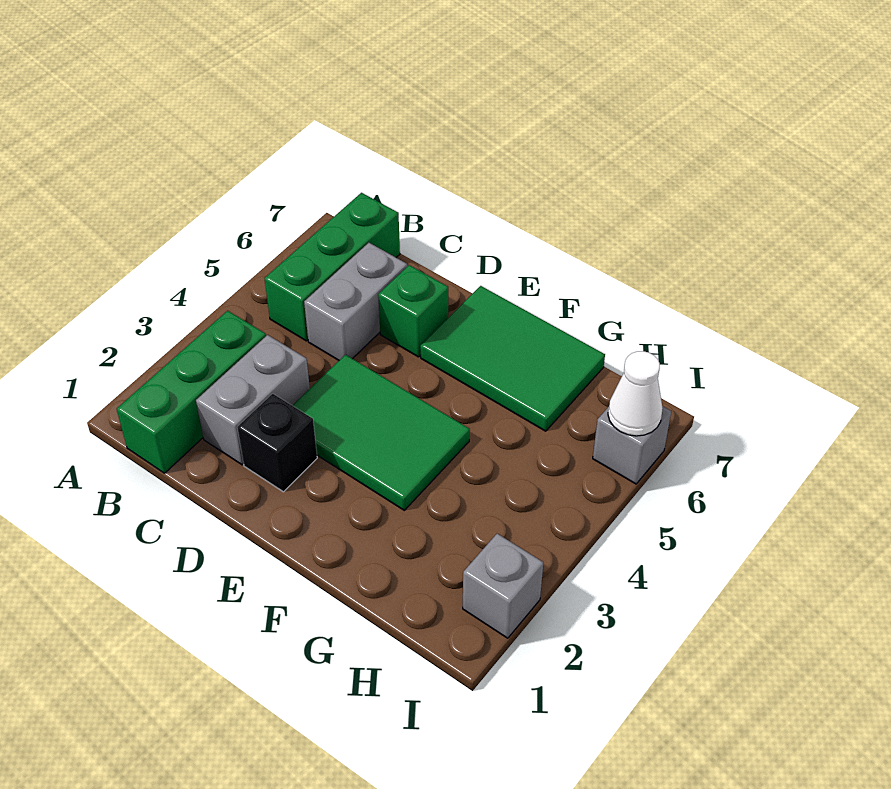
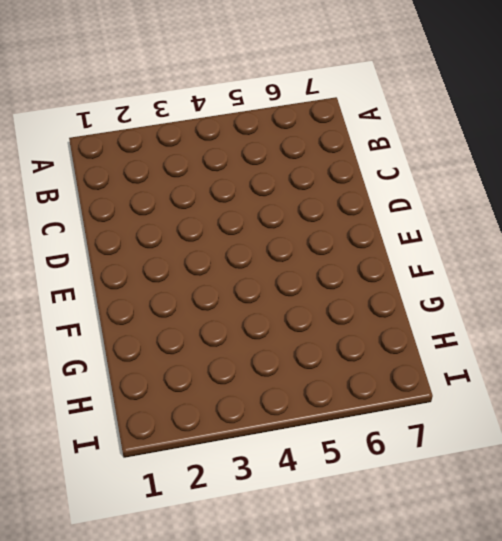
none -> green brick B1:B3 level 1
none -> green brick B5:B7 level 1

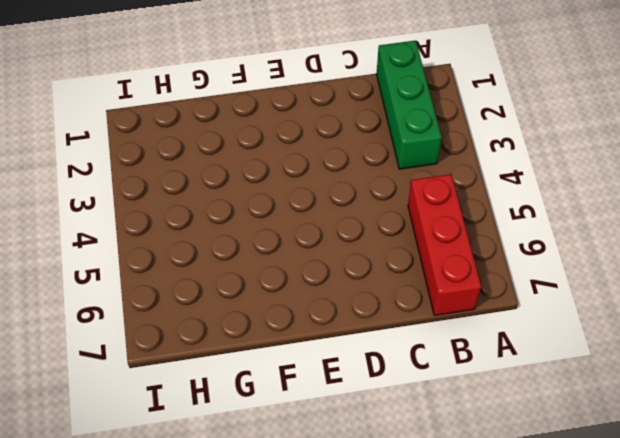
red brick B5:B7 level 1 -> green brick B5:B7 level 1
none -> grey brick C2:C3 level 1
none -> grey brick C5:C6 level 1

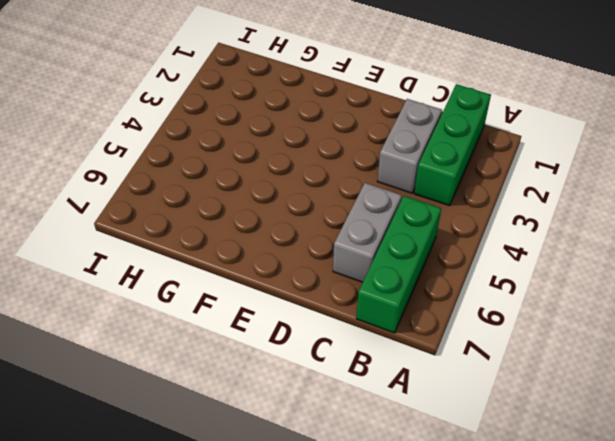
none -> black brick D2 level 1
none -> green tile D3:F4 level 1

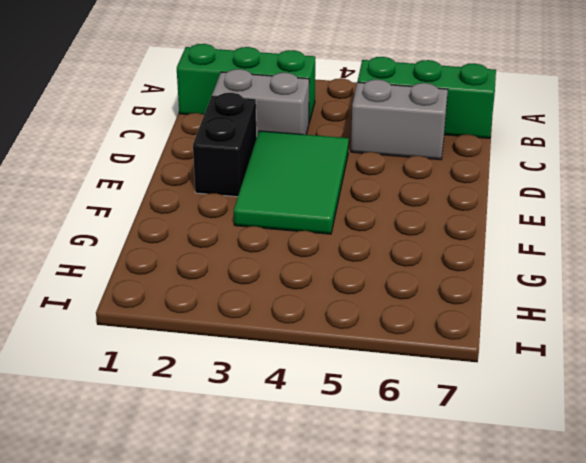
black brick D2:E2 level 1 -> black brick D2 level 1
none -> green brick D6 level 1
none -> green tile E6:G7 level 1

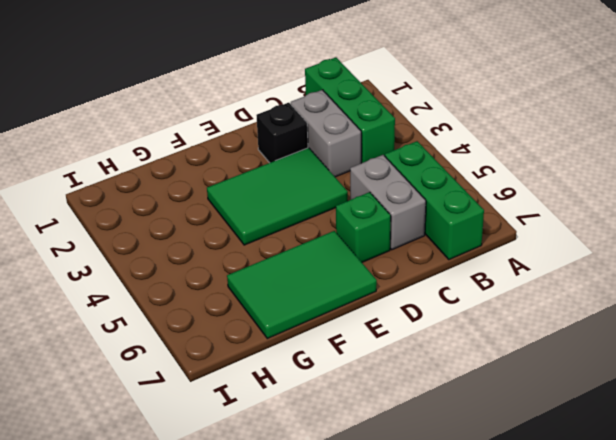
none -> grey brick I2 level 1
none -> grey brick I6 level 1

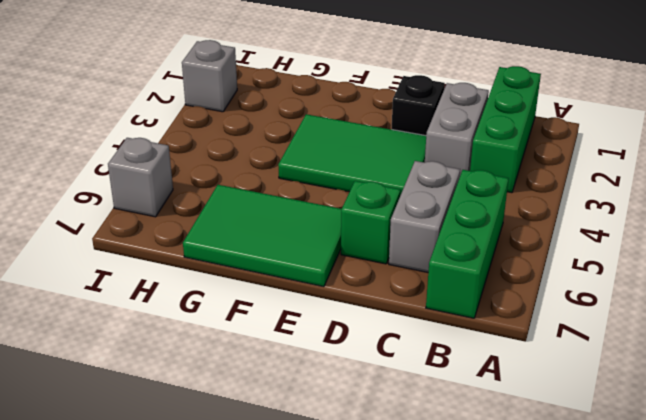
none -> white cone I6 level 2

